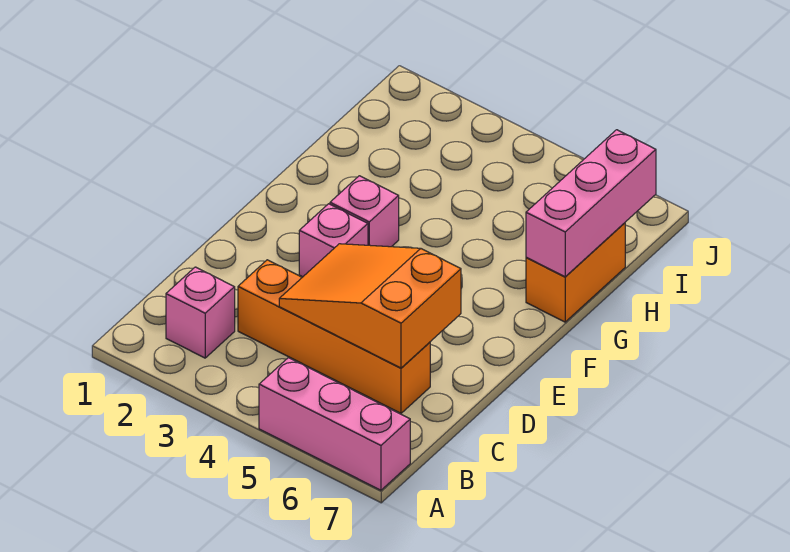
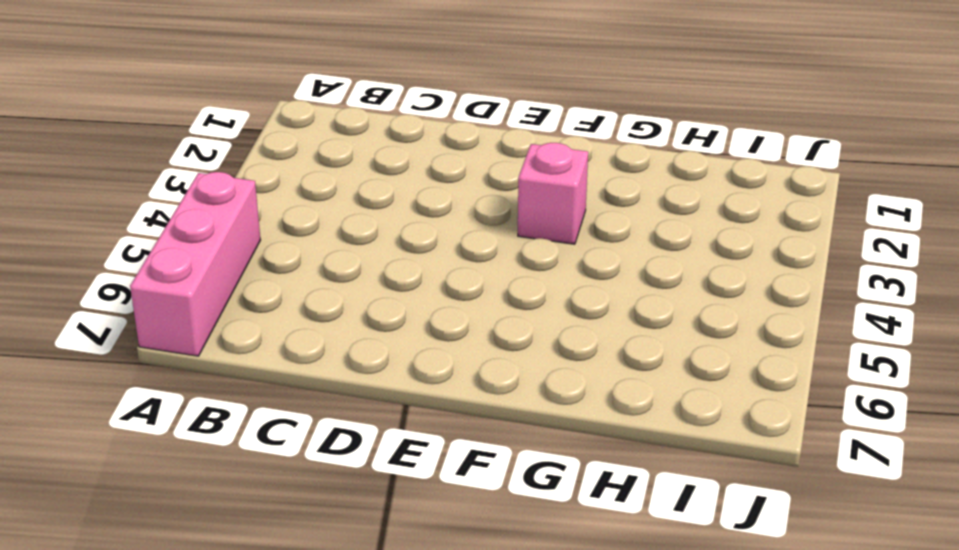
none -> pink brick B2 level 1
none -> orange brick C3:C6 level 1

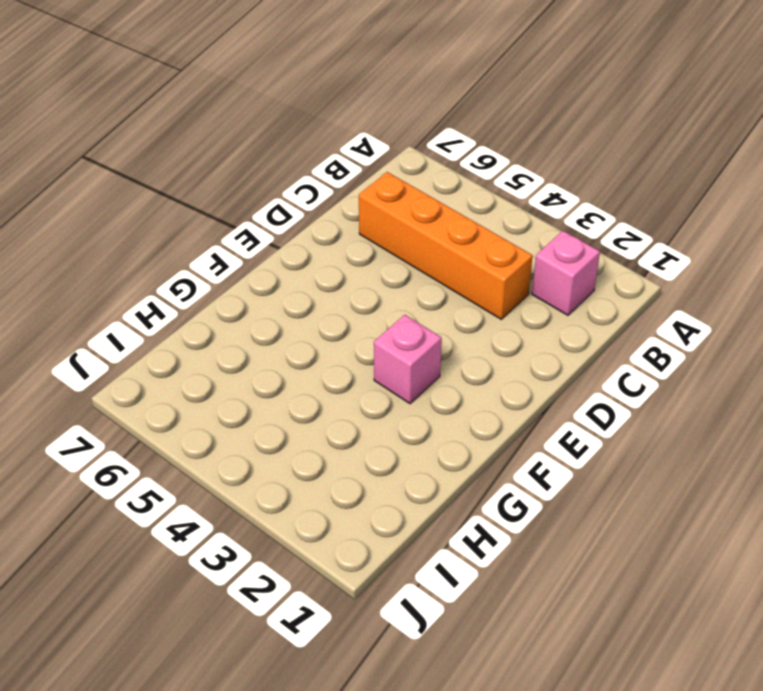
none -> pink brick A5:A7 level 1
none -> pink brick E3 level 1

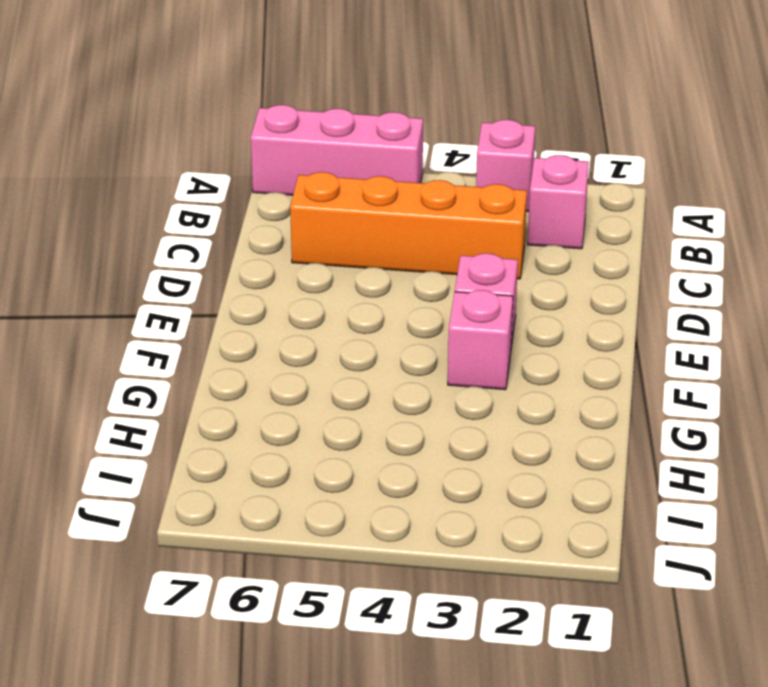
pink brick A3 level 1 -> none
none -> orange brick G7:H7 level 1
none -> orange slope C4:D6 level 2 top 6

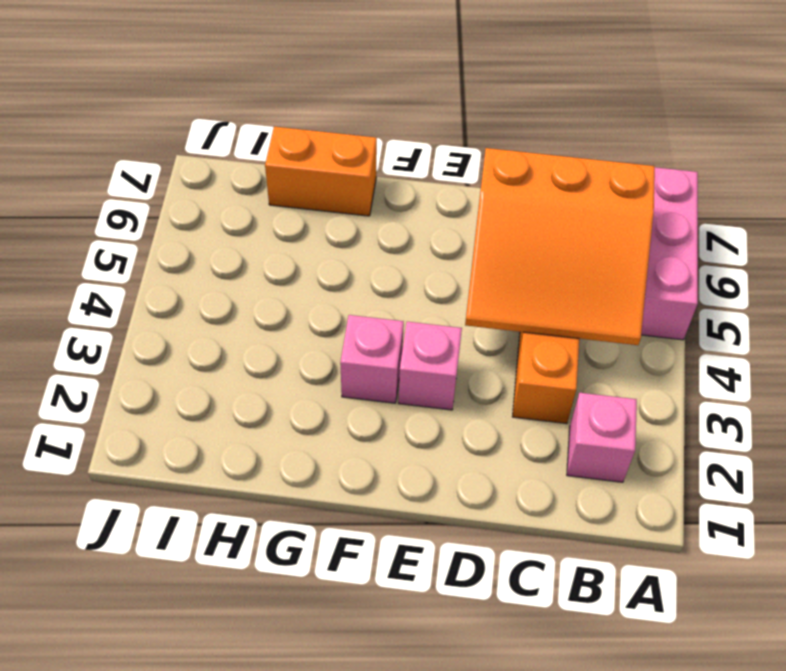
orange slope B4:D6 level 2 top 6 -> orange slope C4:D6 level 2 top 6
none -> pink brick G7:I7 level 2

